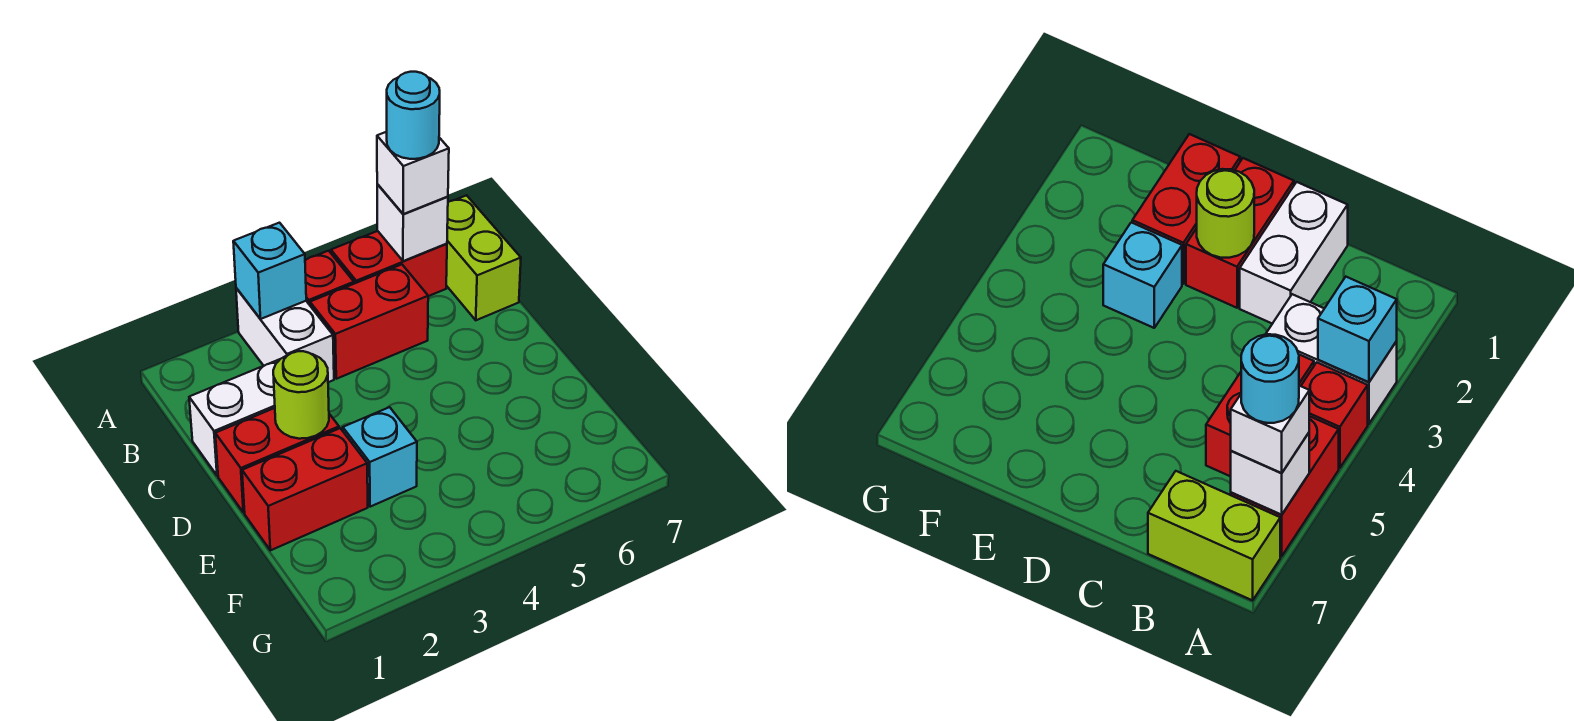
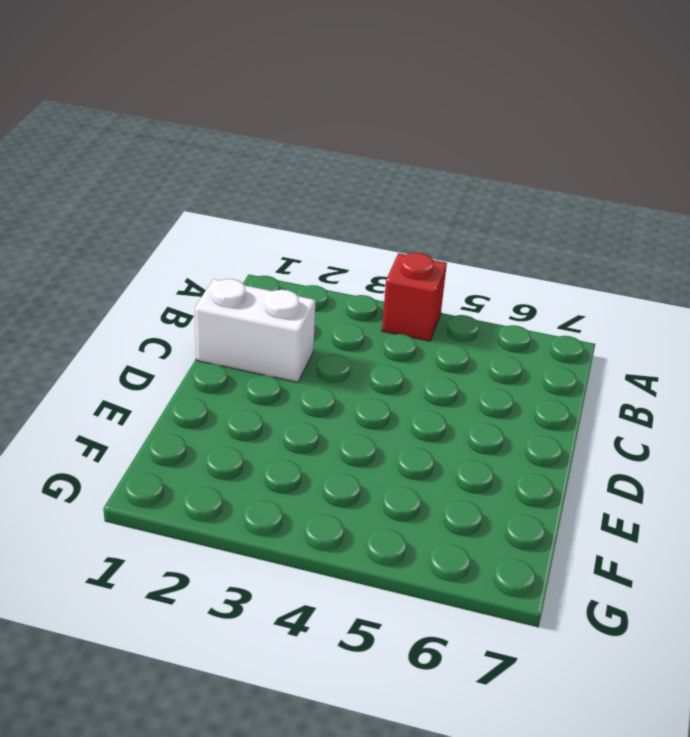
none -> white brick A3:B3 level 1
none -> red brick A5:A6 level 1
none -> lime brick A7:B7 level 1

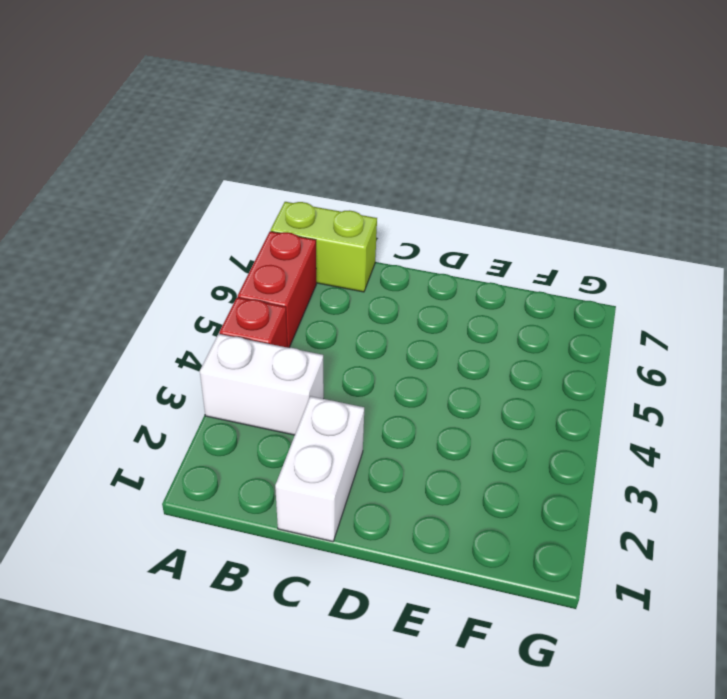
none -> red brick B4:B5 level 1
none -> red brick D1:D2 level 1
none -> red brick E1:E2 level 1

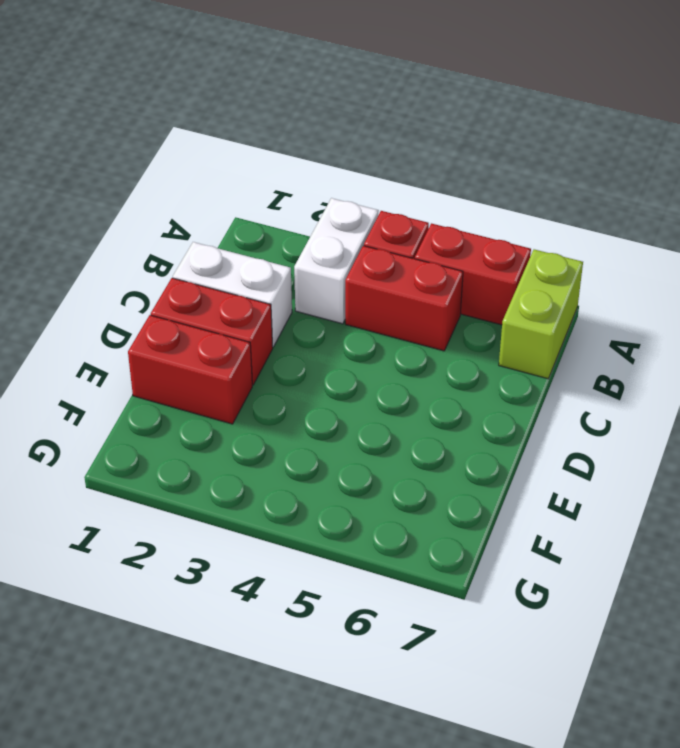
none -> cyan brick E3 level 1
none -> cyan brick A3 level 2
none -> white brick A6 level 2

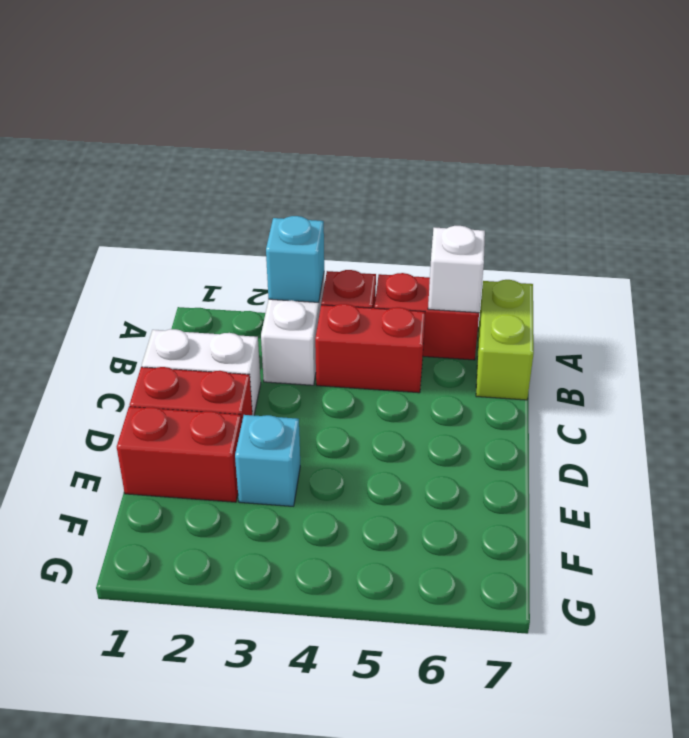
none -> lime round brick D2 level 2
none -> white brick A6 level 3
none -> cyan round brick A6 level 4

